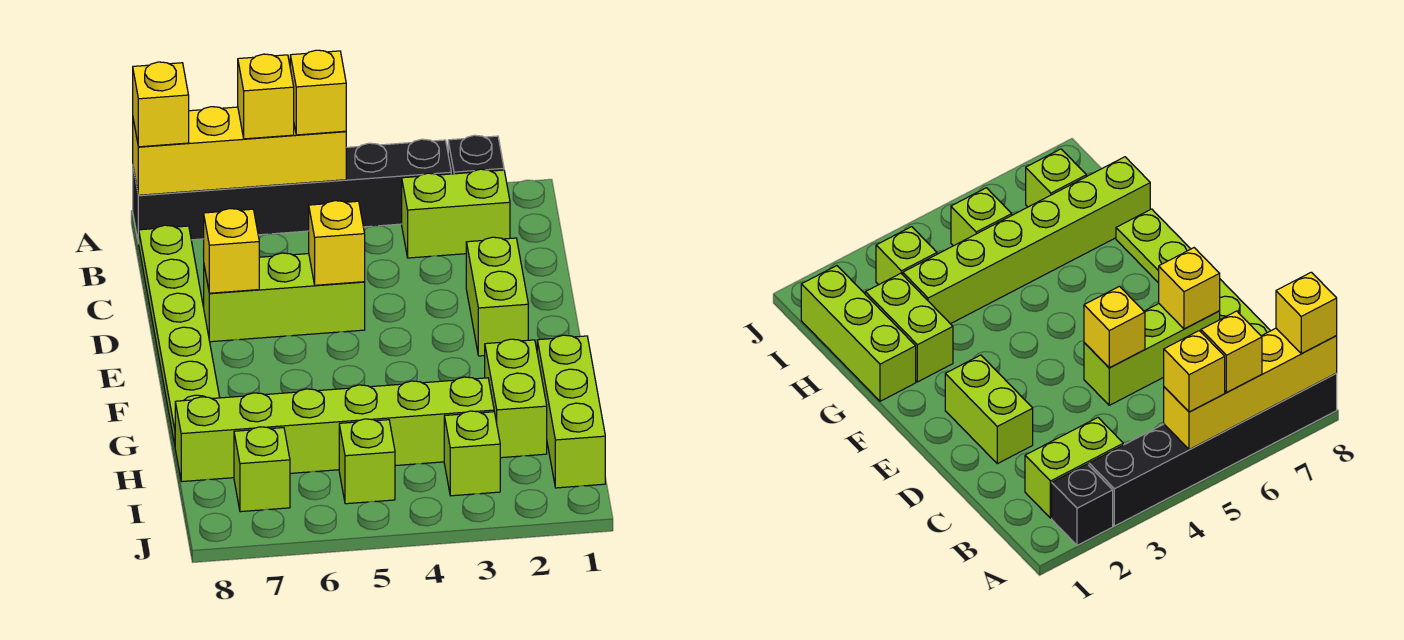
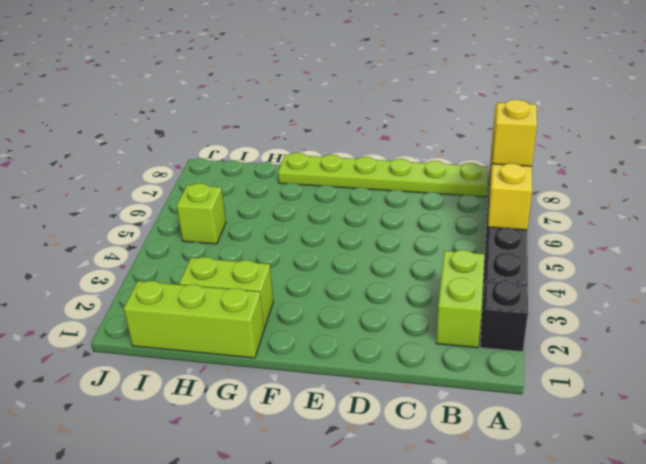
none -> lime brick D2:E2 level 1
none -> lime brick D5:D7 level 1
none -> lime brick H3:H8 level 1

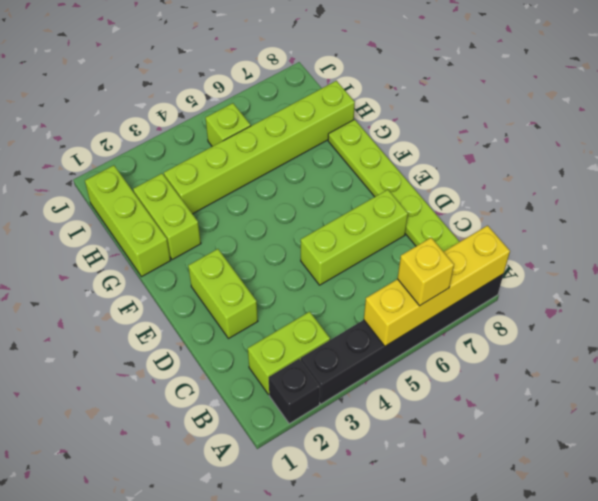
none -> lime brick I3 level 1
none -> lime brick I7 level 1
none -> yellow brick D5 level 2

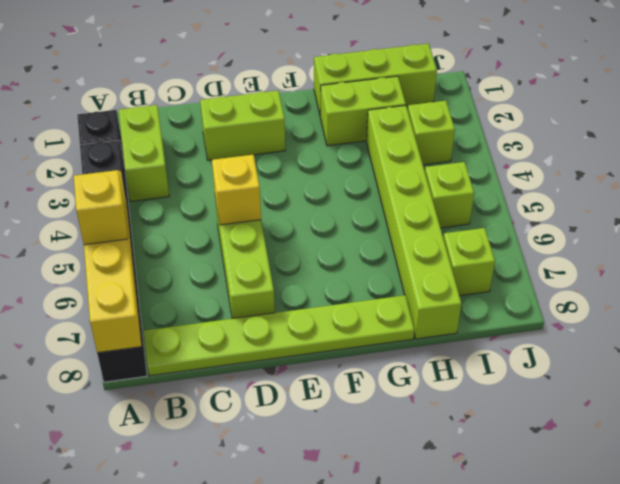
none -> yellow brick D7 level 2
none -> yellow brick A5 level 3
none -> yellow brick A8 level 3

